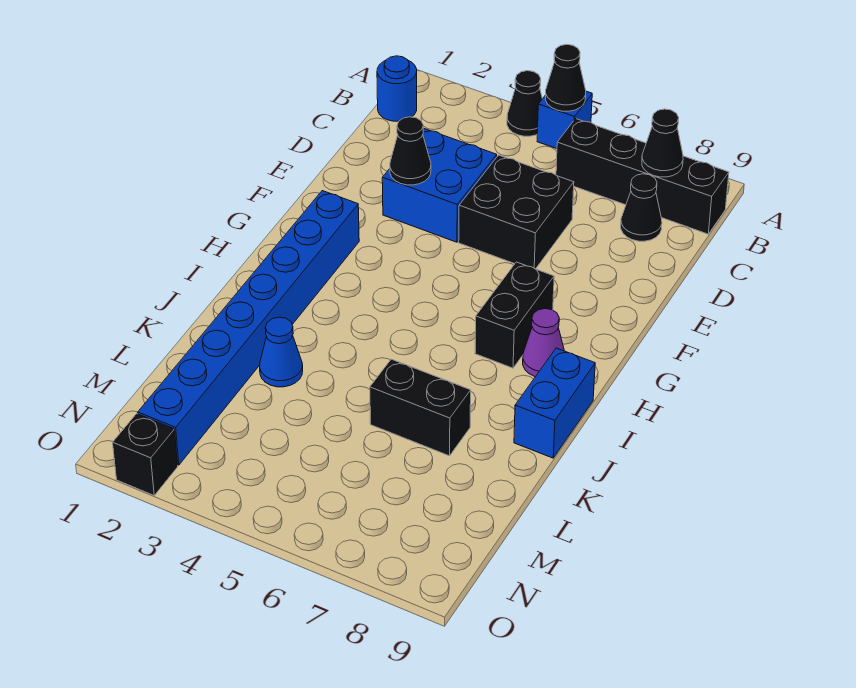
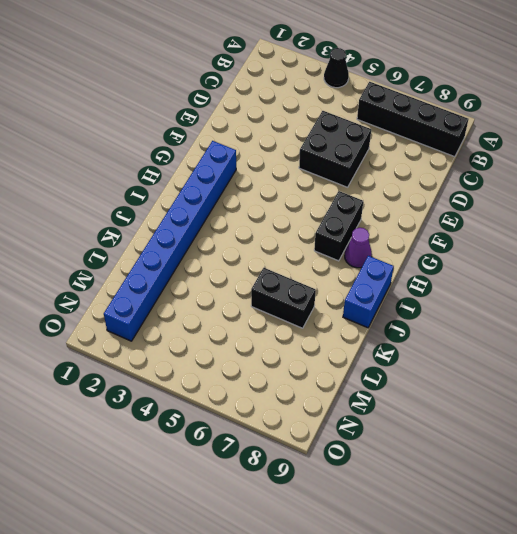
none -> blue brick A5 level 1
none -> blue round brick B1 level 1
none -> black cone C8 level 1

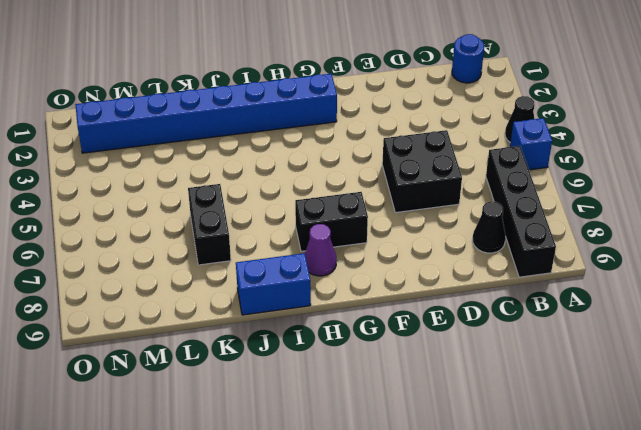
none -> blue brick D3:E4 level 1
none -> blue cone K3 level 1
none -> black brick O2 level 1

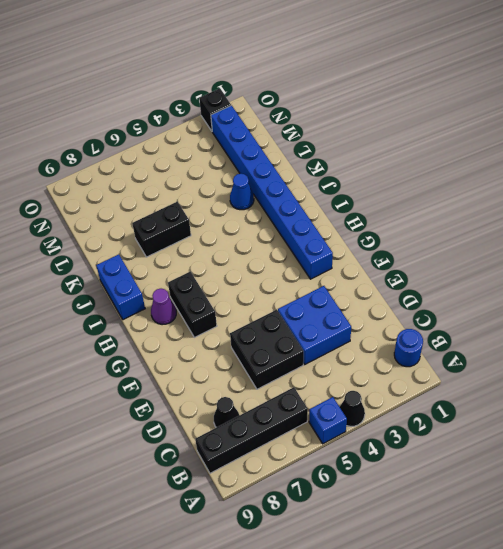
none -> black cone A5 level 2
none -> black cone B8 level 2
none -> black cone E3 level 2

